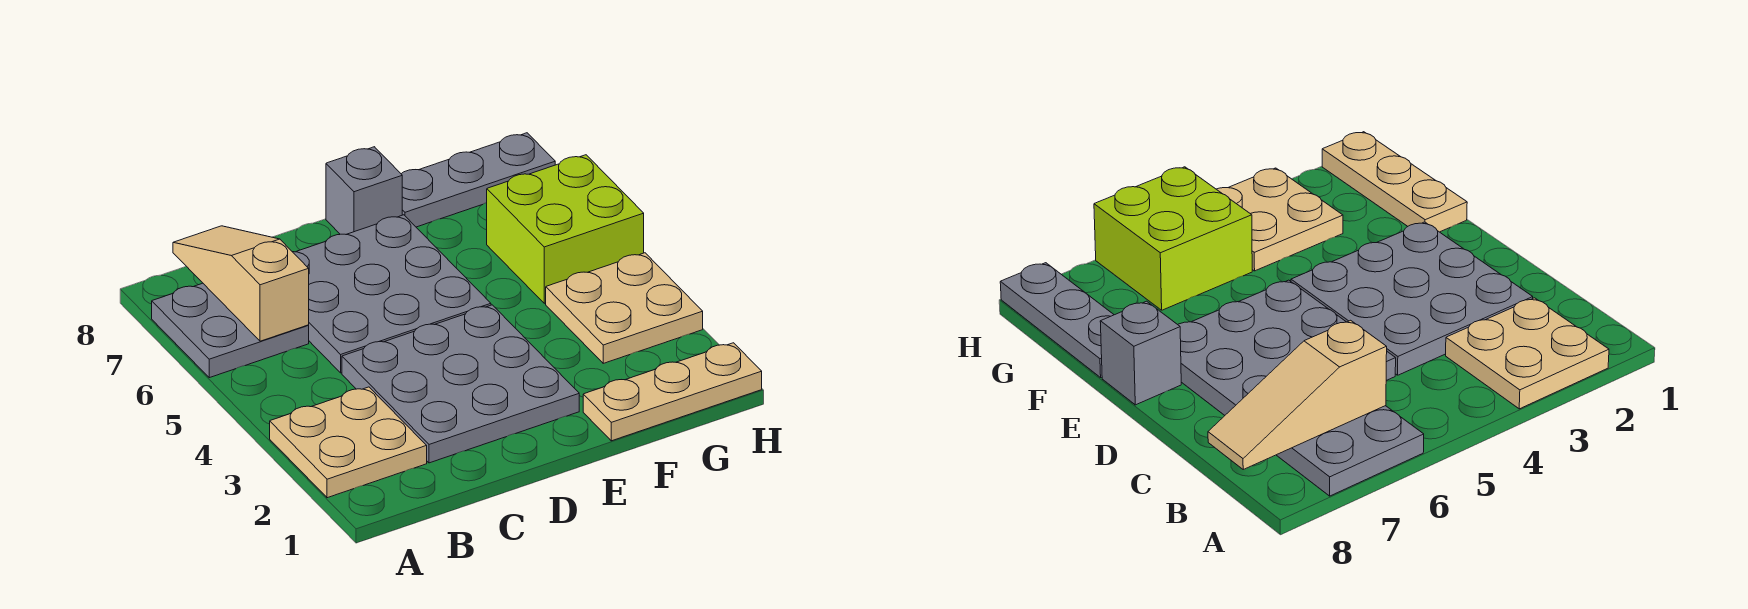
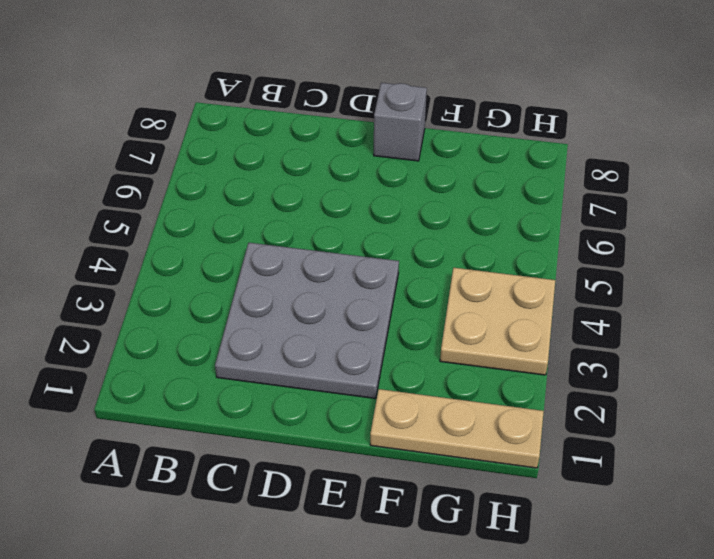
none -> tan plate A2:B3 level 1
none -> grey plate A6:B7 level 1

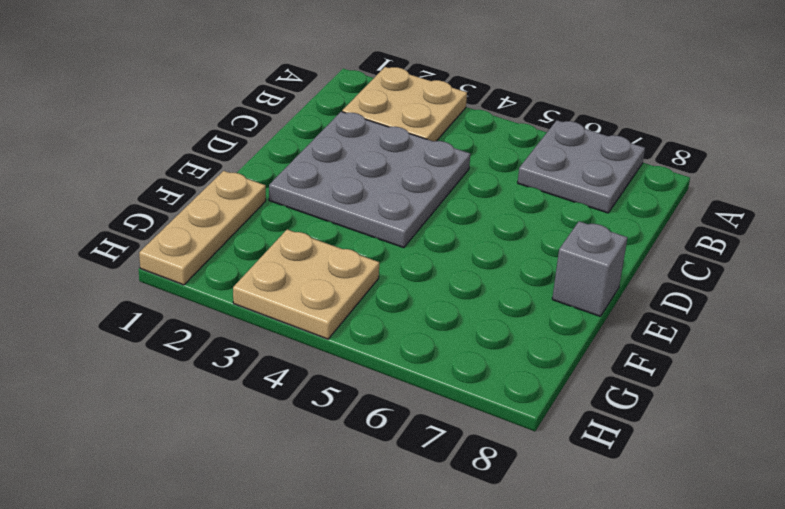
none -> grey plate C5:E7 level 1
none -> grey plate F8:H8 level 1

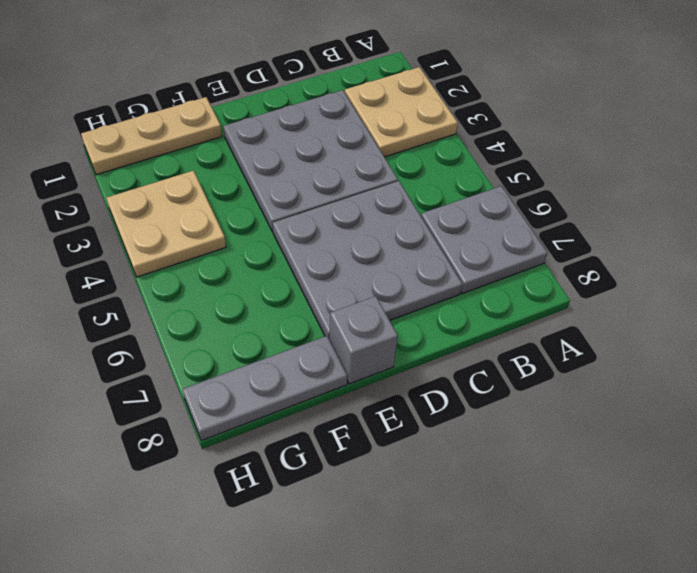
none -> lime brick G5:H6 level 1
none -> tan slope B6:B8 level 2 top 6

